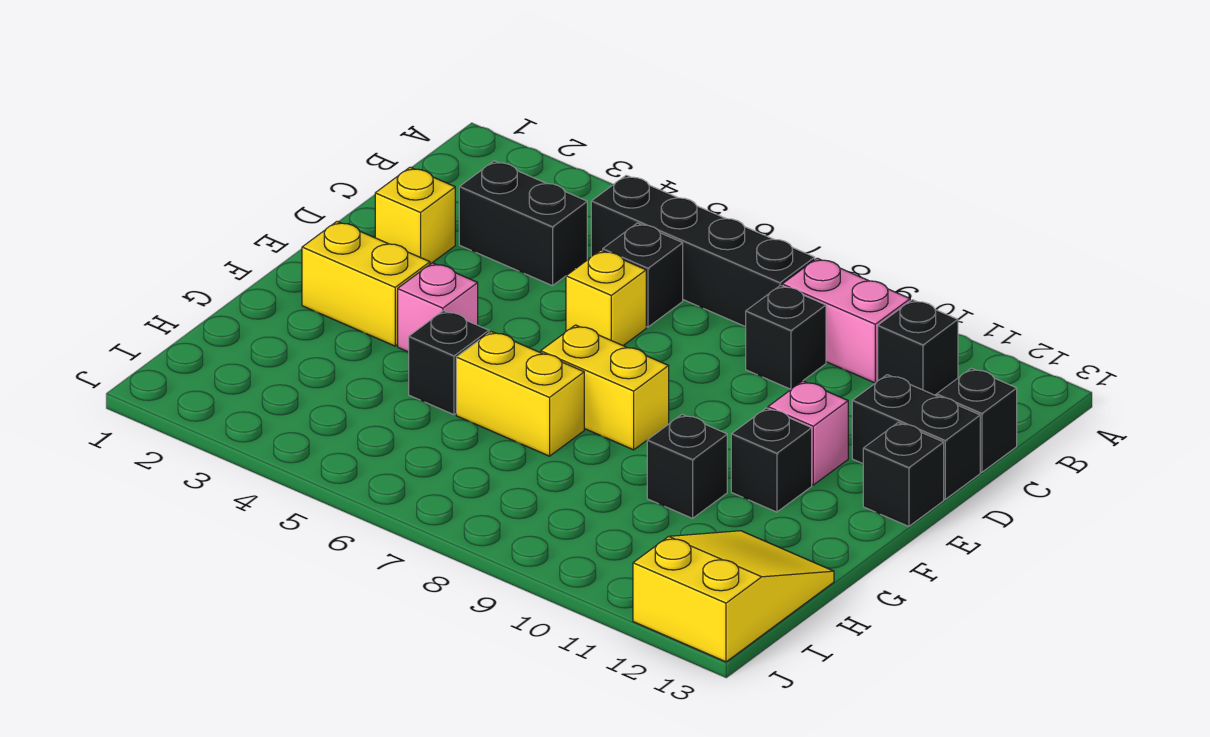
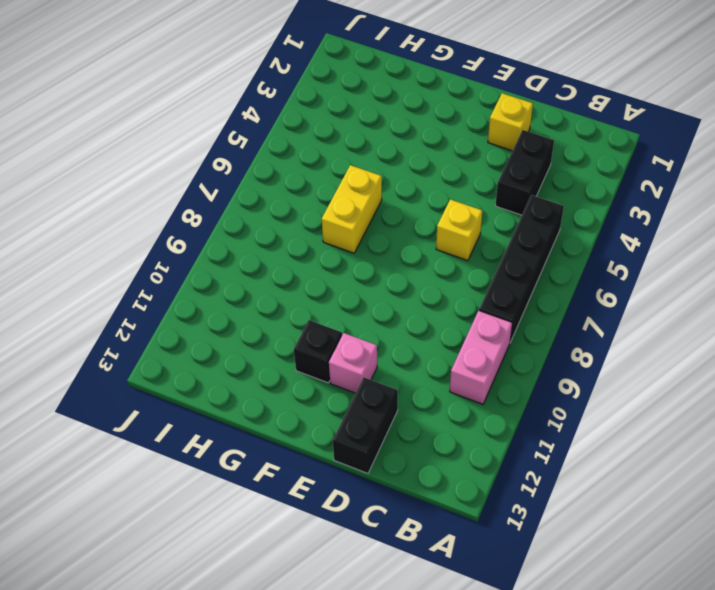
none -> black brick B11 level 1
none -> black brick C6 level 1
none -> black brick C9 level 1

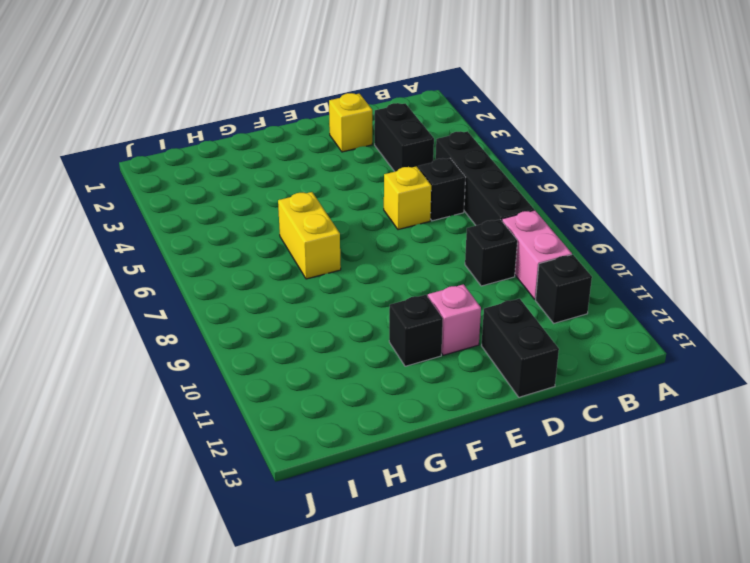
none -> black brick C13 level 1
none -> black brick E13 level 1
none -> yellow brick F2:F3 level 1

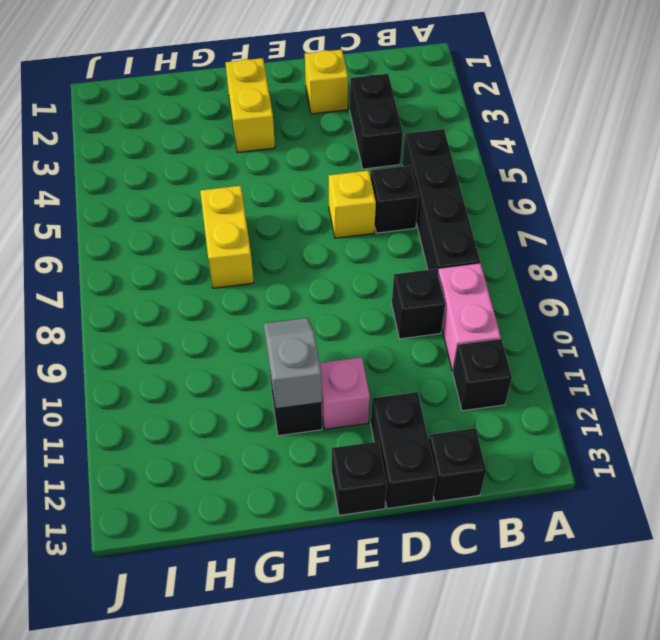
grey slope F10:F11 level 2 top 11 -> none
none -> pink brick F4 level 1
none -> yellow brick F7:F8 level 1
none -> black brick G5 level 1

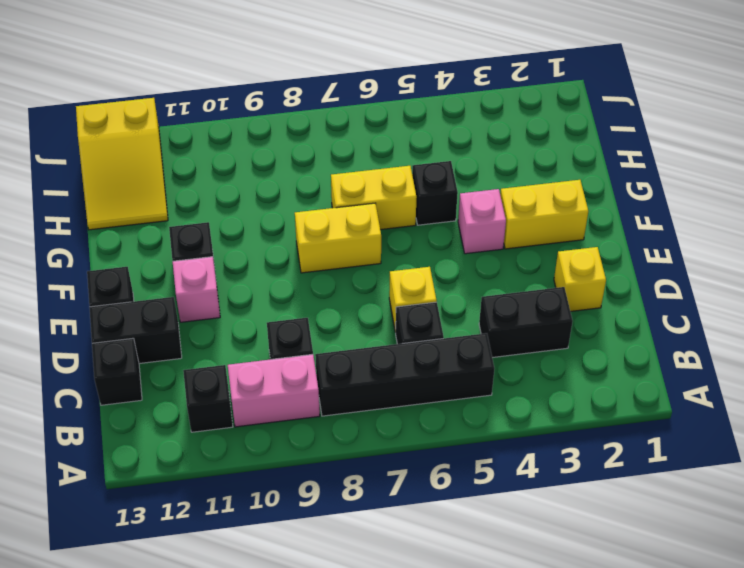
none -> black brick G10 level 1

